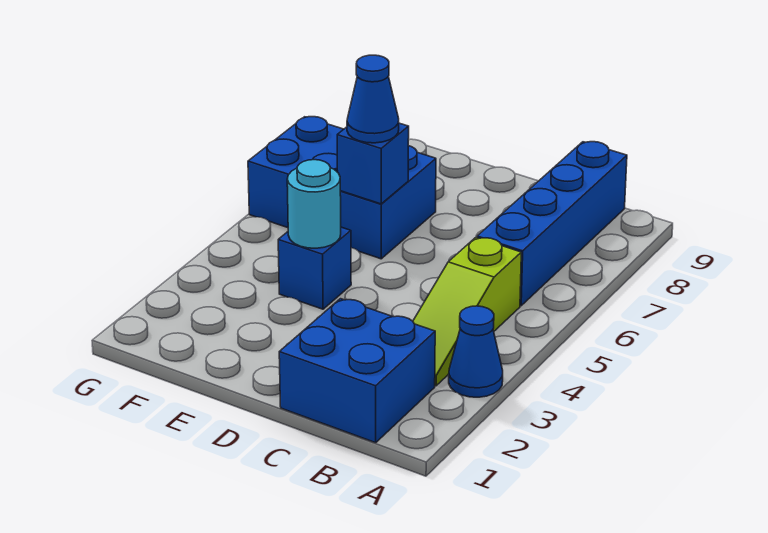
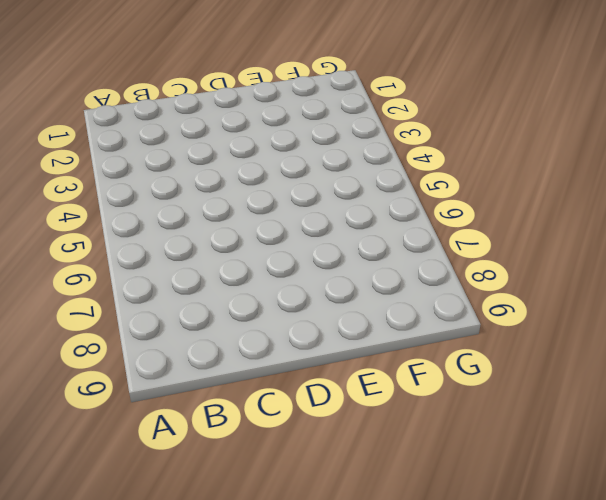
none -> blue cone A3 level 1
none -> blue brick B1:C2 level 1

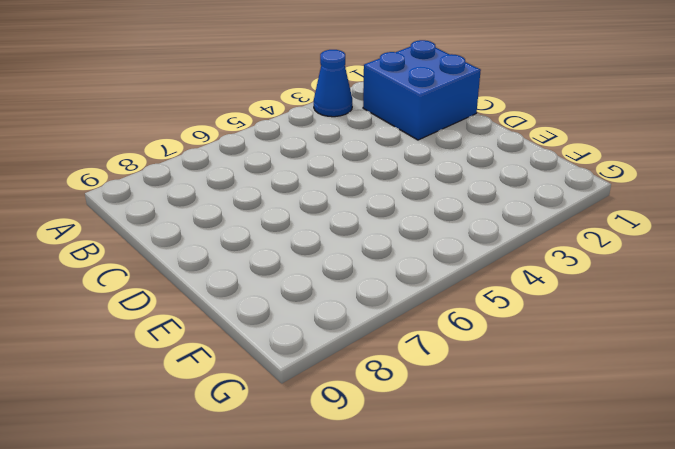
none -> lime slope B3:B5 level 1 top 5
none -> blue brick B6:B9 level 1

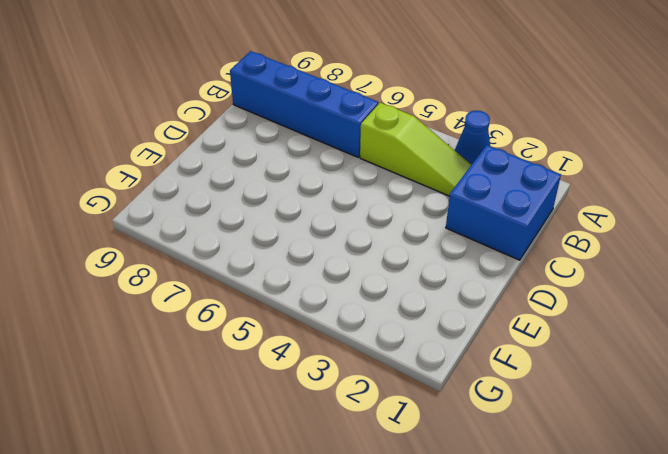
none -> blue brick E4 level 1
none -> blue brick E6:G7 level 1

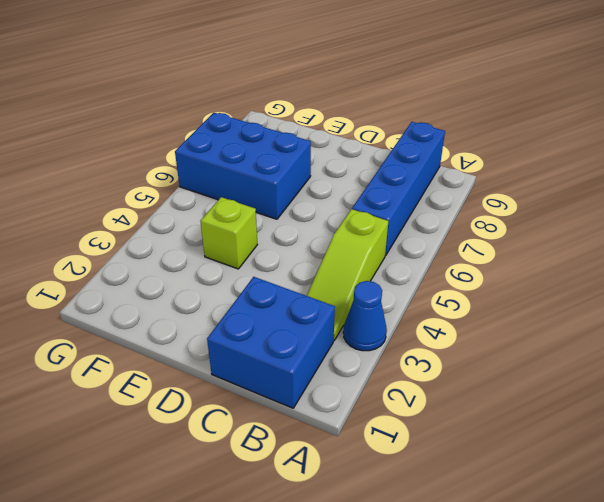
lime brick E4 level 1 -> blue brick E4 level 1
none -> cyan round brick E4 level 2
none -> blue brick E6 level 2

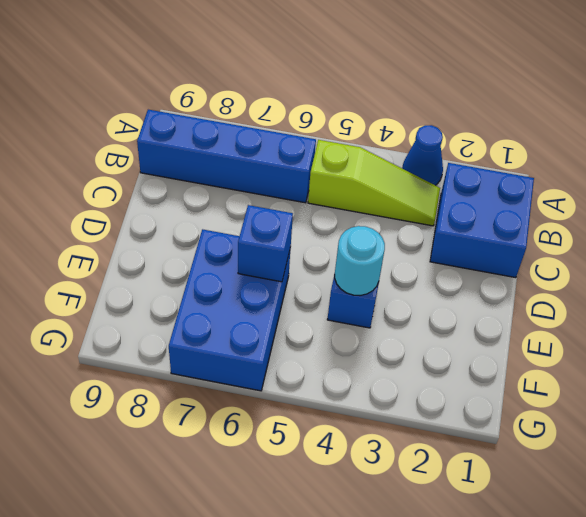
none -> blue cone E6 level 3

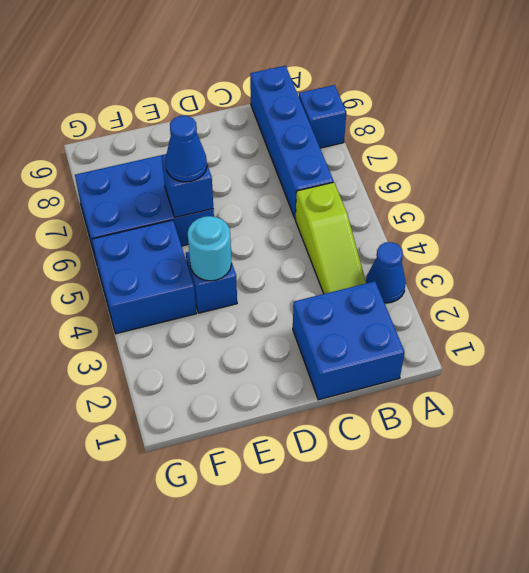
blue brick A8 level 1 -> none
blue brick F4:G5 level 1 -> none

